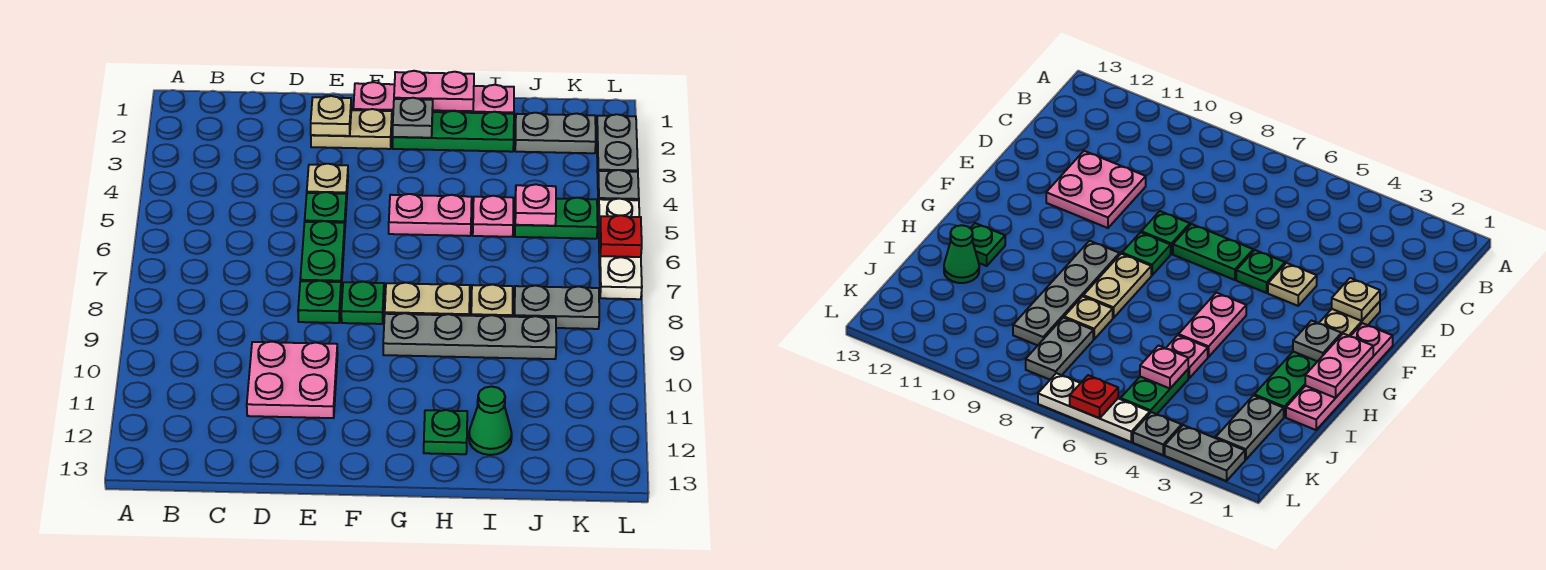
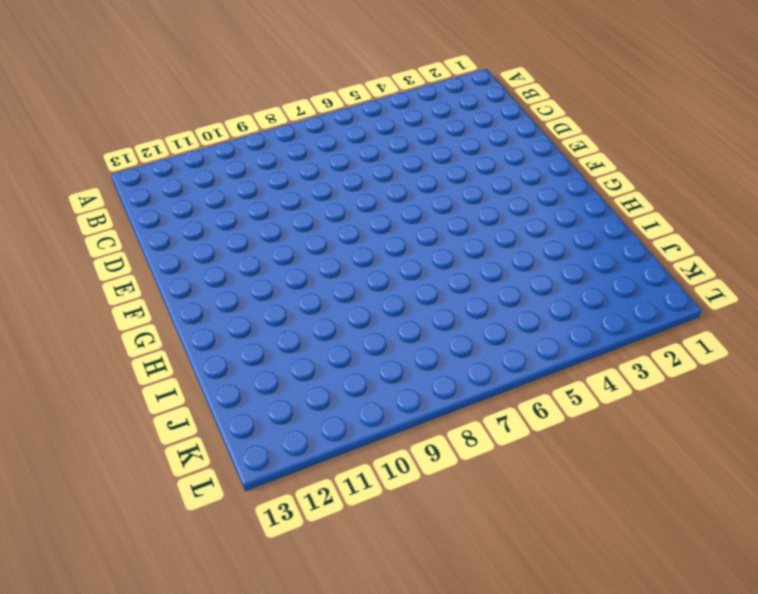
none -> pink plate D10:E11 level 1
none -> tan plate E2:F2 level 1
none -> tan plate E4 level 1

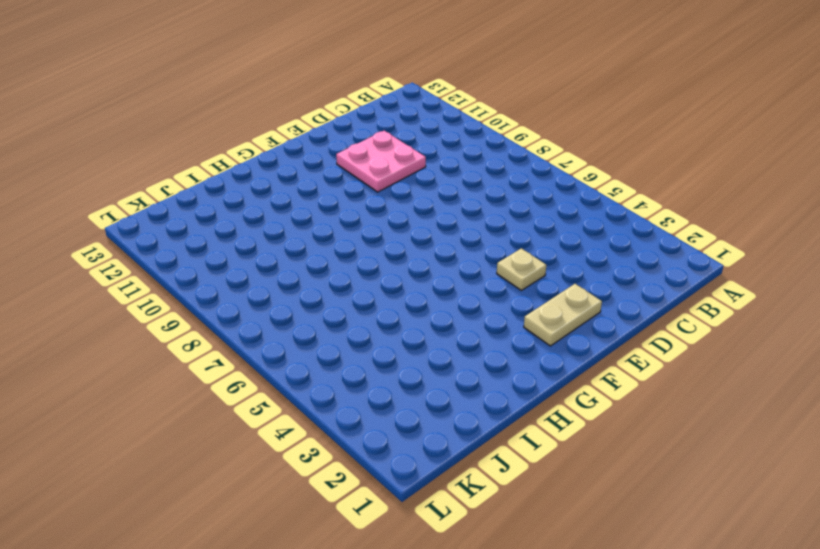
none -> green plate E5 level 1
none -> green plate E6:E7 level 1
none -> green plate E8 level 1

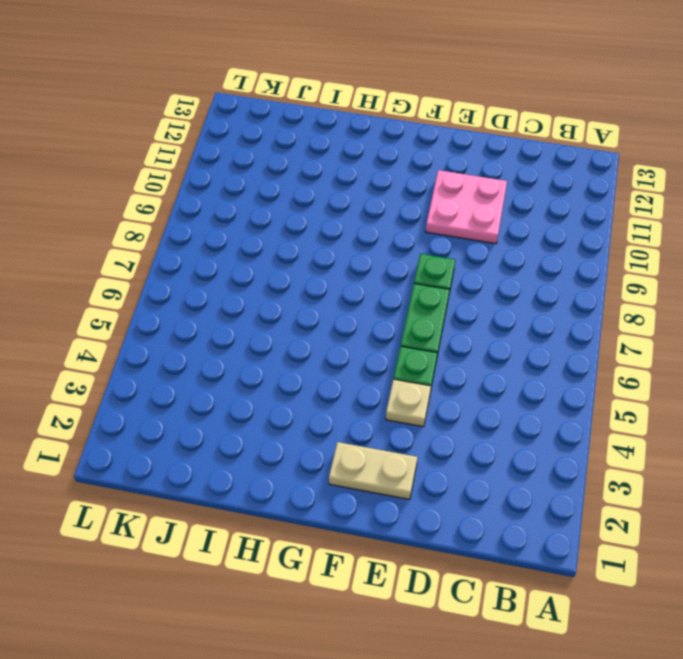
none -> pink plate F1:I1 level 1
none -> green plate F8 level 1
none -> green plate G2:I2 level 1

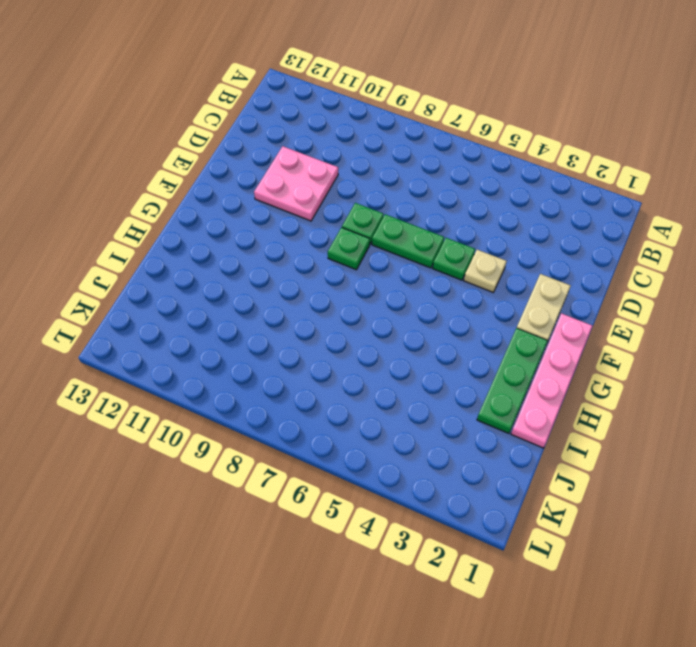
none -> pink plate G5:H5 level 1
none -> tan plate G8:H8 level 1
none -> grey plate G9:J9 level 1

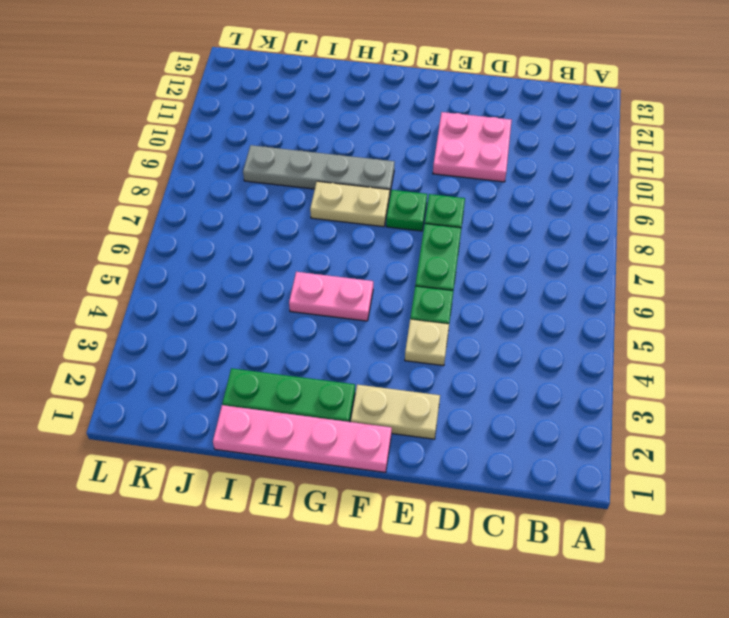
none -> green plate H12 level 1
none -> pink plate I5 level 1
none -> tan plate I8 level 1

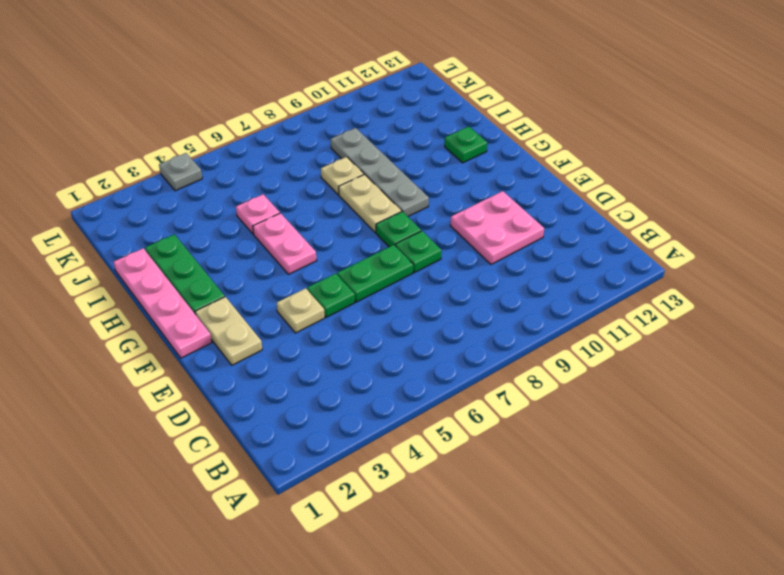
none -> green cone I12 level 1
none -> grey plate J2:K2 level 1
none -> green plate J5:K5 level 1

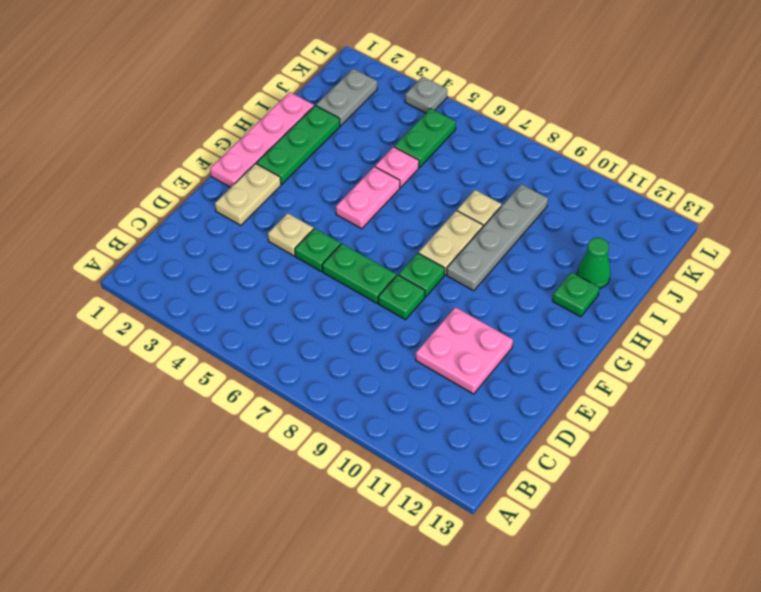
none -> grey plate J8:K8 level 1
none -> grey plate L2:L3 level 1
none -> white plate L5:L7 level 1

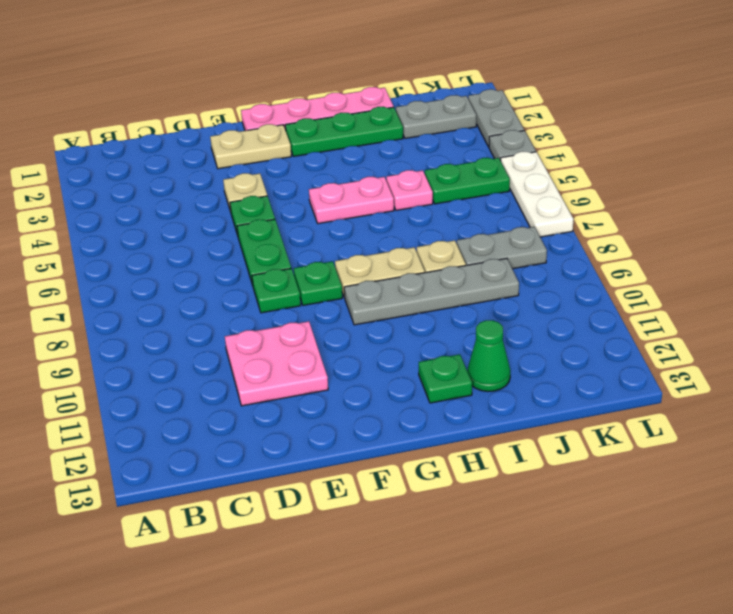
none -> tan plate E2 level 2
none -> pink plate G1:H1 level 2
none -> grey plate G2 level 2

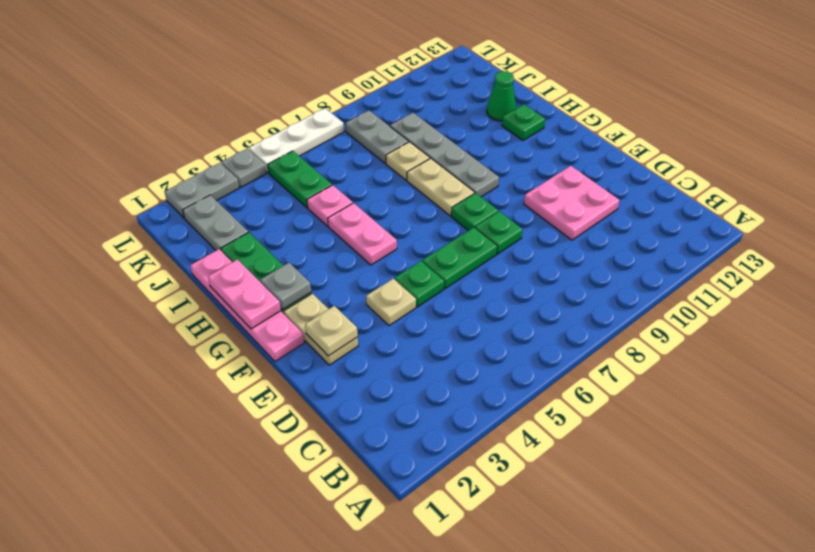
none -> pink plate J5 level 2
none -> red plate L6 level 2

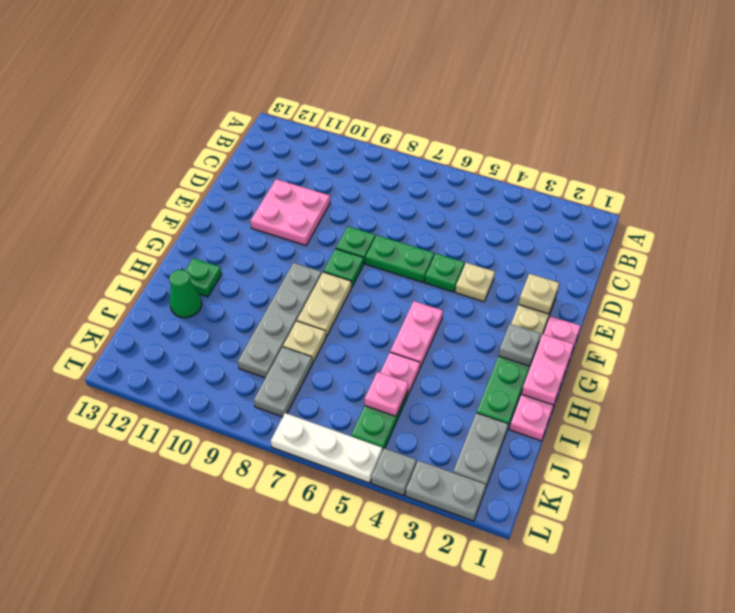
none -> red plate L6 level 2

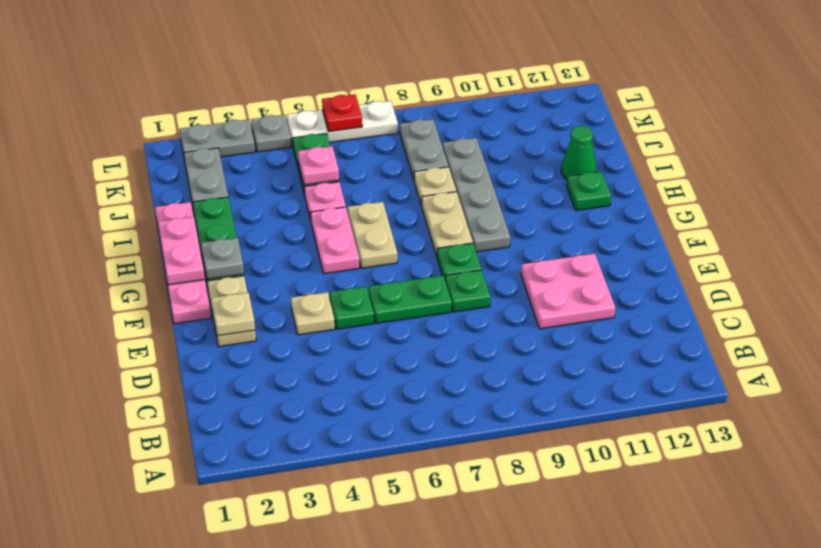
tan plate G6:H6 level 1 -> none

